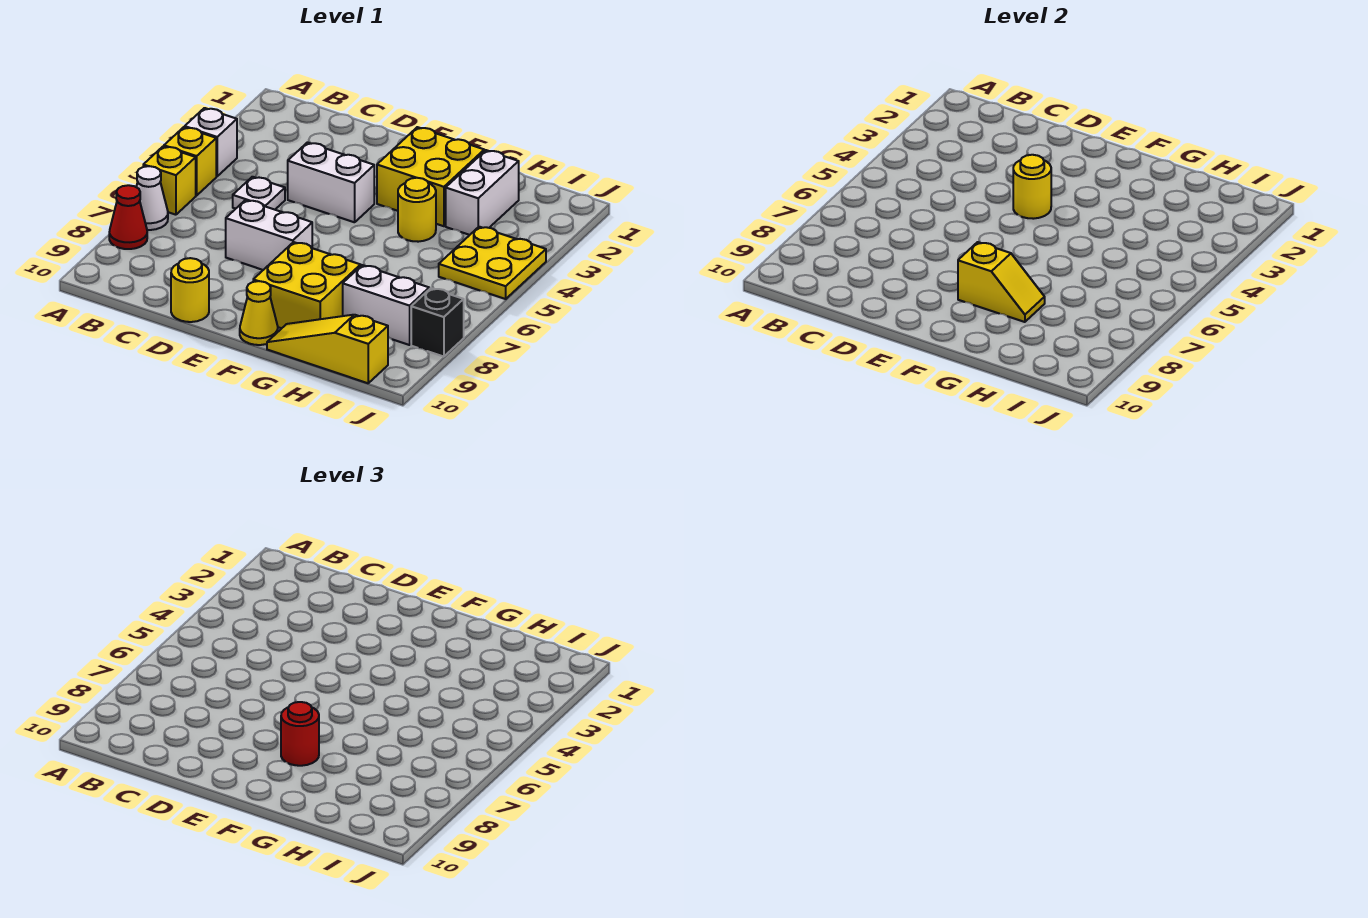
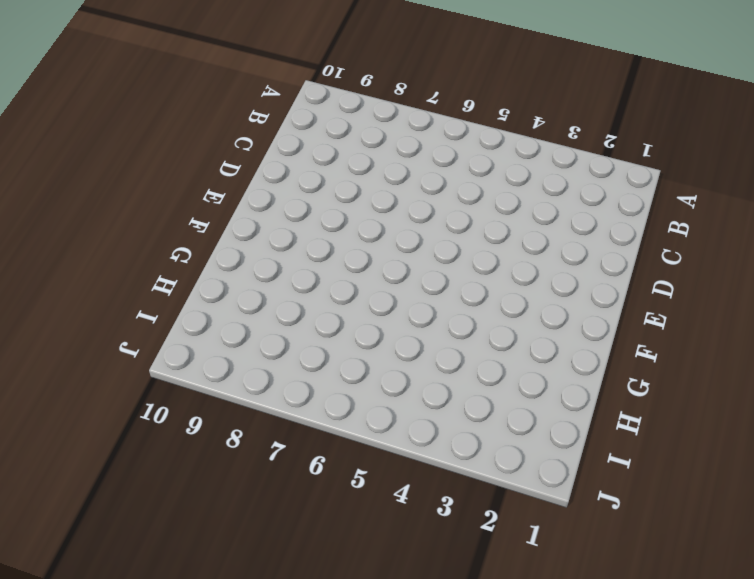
none -> white brick A4 level 1
none -> yellow brick A5 level 1
none -> yellow brick A6 level 1

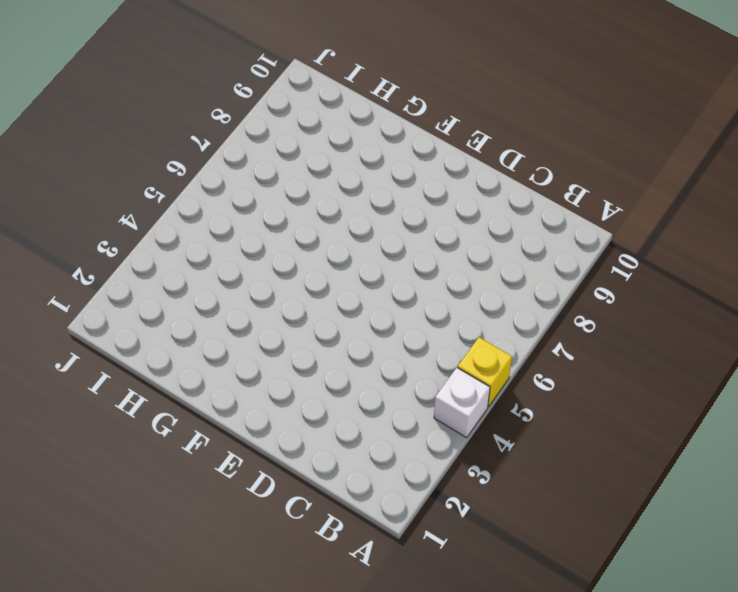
none -> yellow brick A6 level 1
none -> white cone A7 level 1
none -> red cone A8 level 1

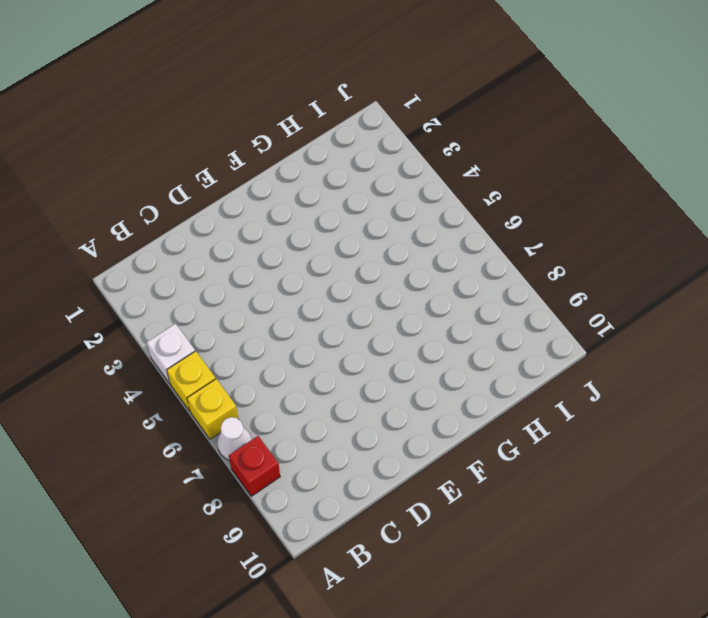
red brick A8 level 1 -> red cone A8 level 1
none -> white plate C5 level 1
none -> white brick D4:E4 level 1
none -> white brick D7:E7 level 1

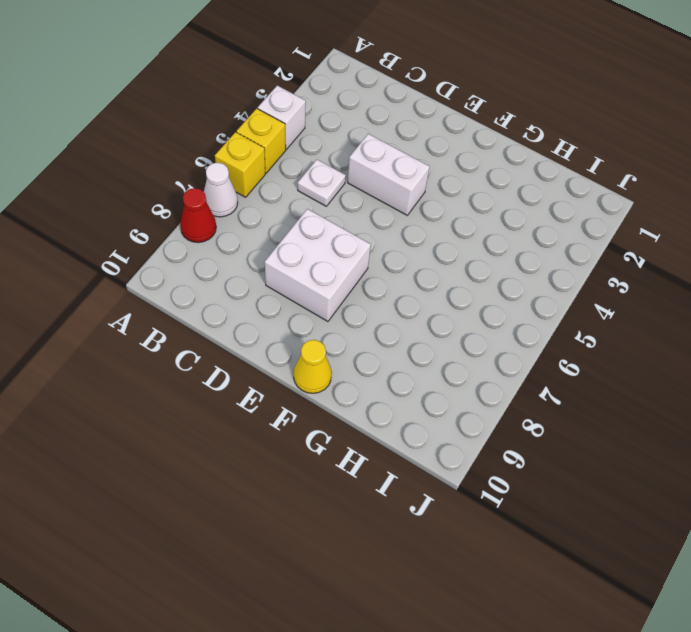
white brick D7:E8 level 1 -> white brick D7:E7 level 1
none -> yellow round brick D10 level 1
none -> yellow brick F2:G3 level 1
none -> yellow brick F8:G9 level 1

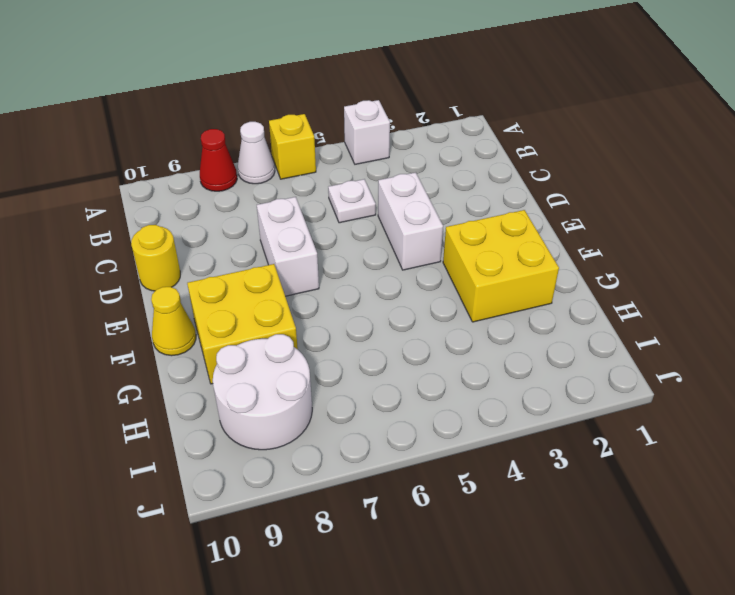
white round brick H8:I9 level 1 -> white brick H8:I8 level 1
none -> yellow brick A5 level 1
none -> yellow round brick G4 level 1
none -> yellow slope G10:I10 level 1 top I

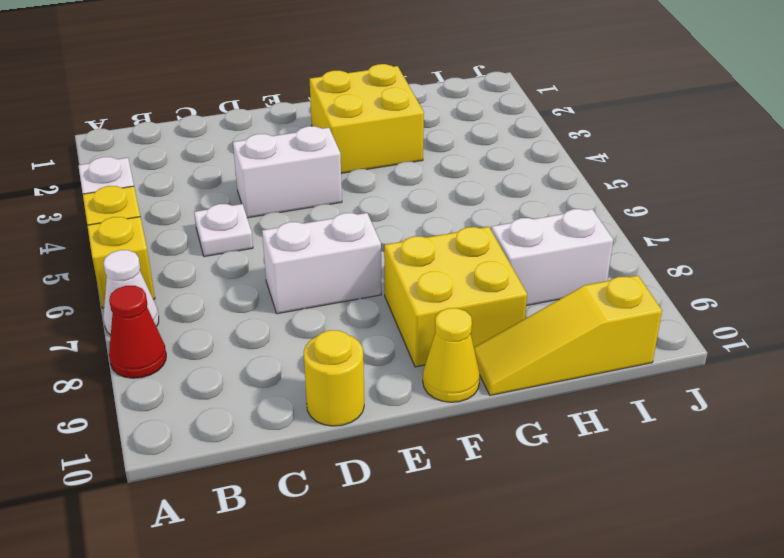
none -> yellow round brick G4 level 1
none -> white brick H2:H3 level 1
none -> yellow plate I4:J5 level 1

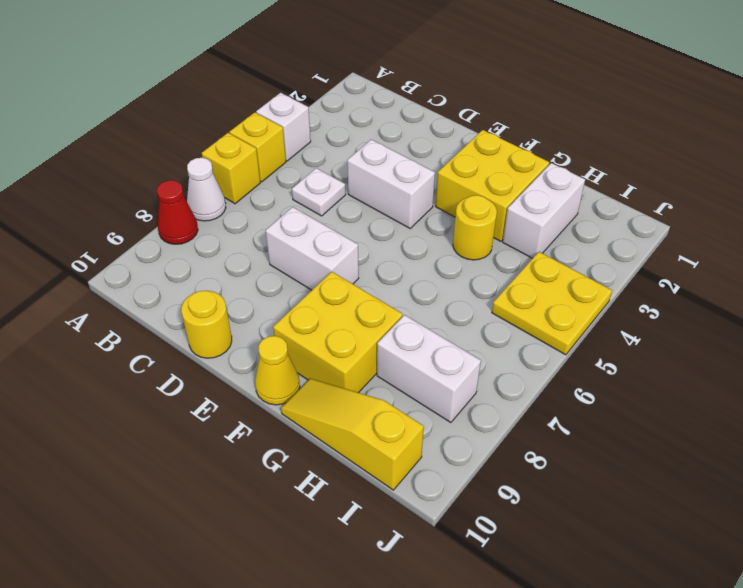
none -> black brick J8 level 1
none -> yellow round brick E4 level 2
none -> yellow slope F8:G8 level 2 top F

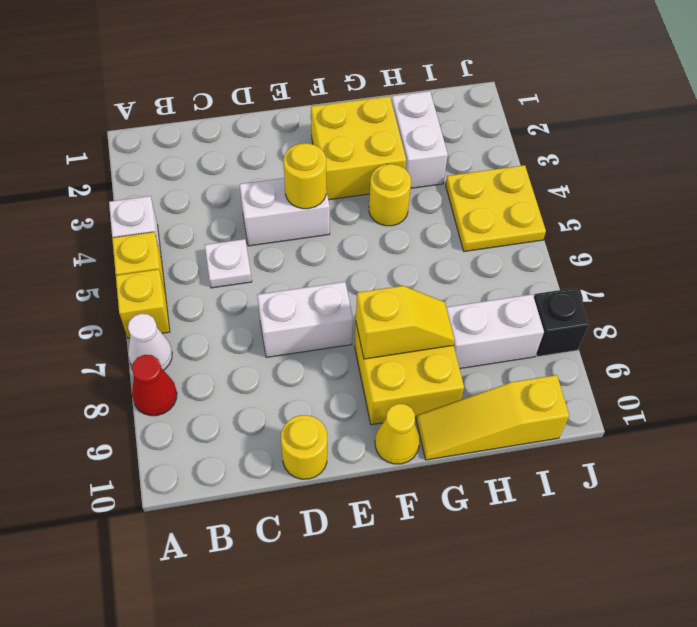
none -> red round brick F8 level 3

